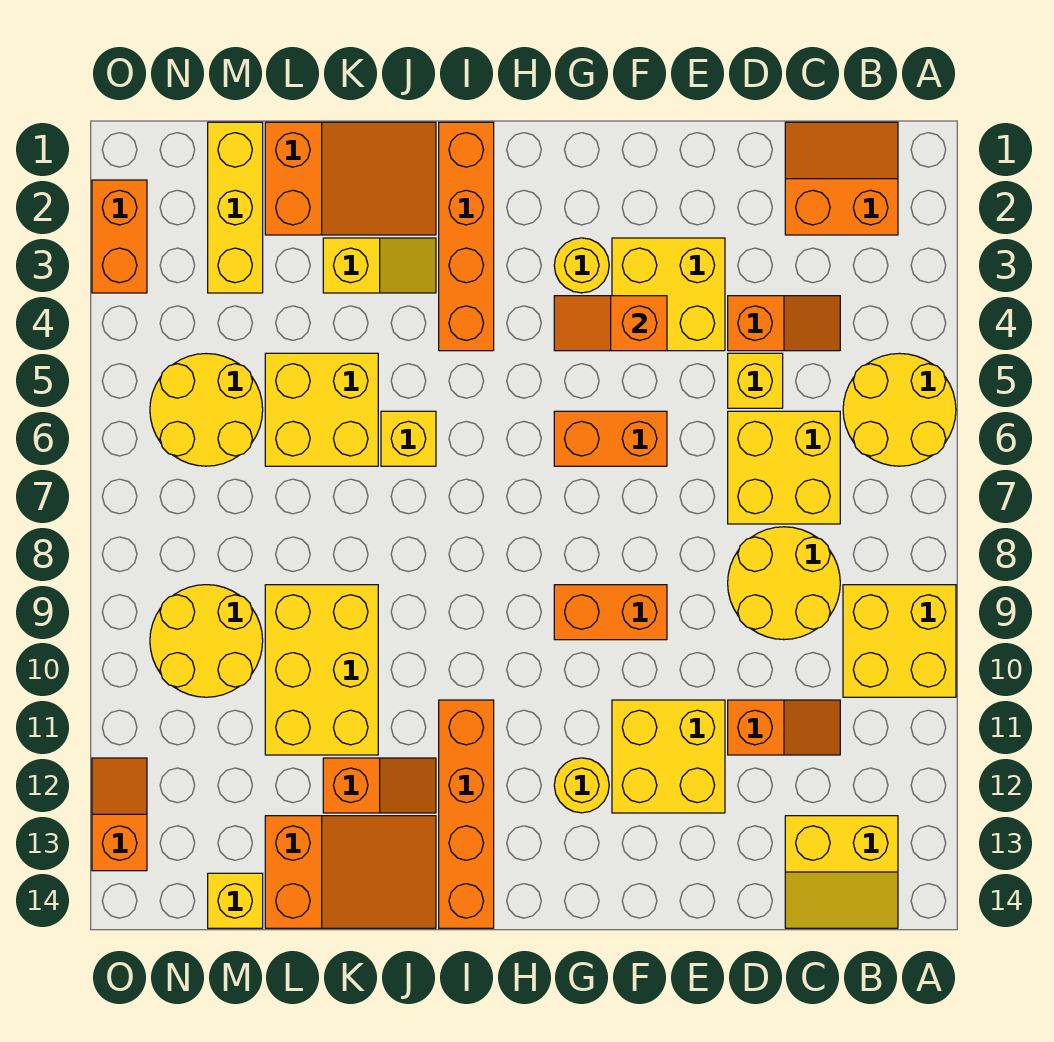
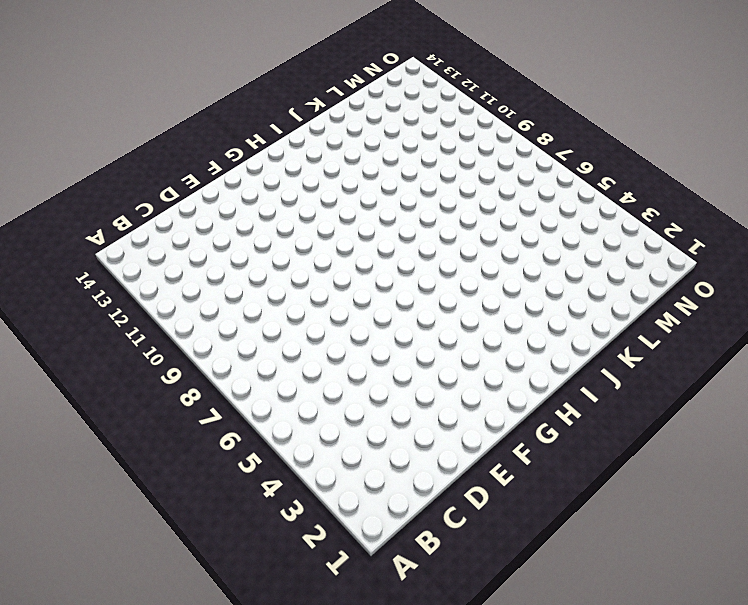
none -> yellow round brick A5:B6 level 1
none -> yellow brick A9:B10 level 1
none -> orange slope B1:C2 level 1 top 2
none -> yellow slope B13:C14 level 1 top 13

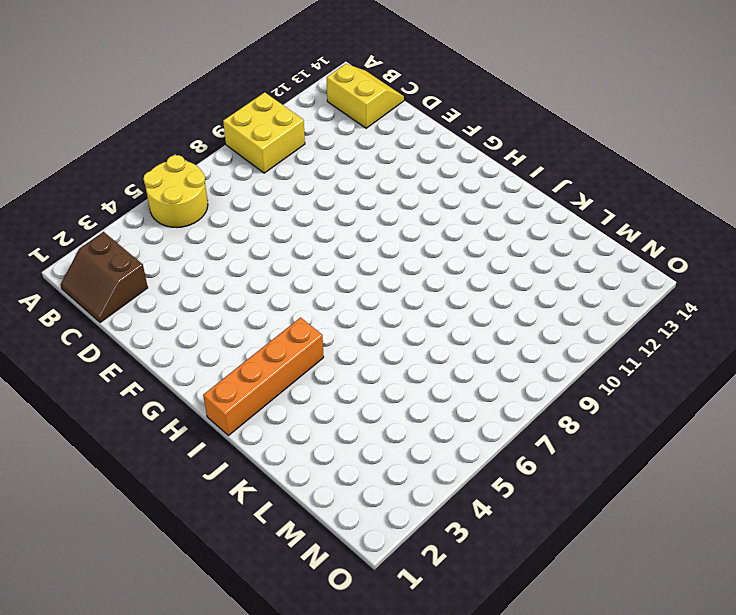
brown slope B1:C2 level 1 top 2 -> orange slope B1:C2 level 1 top 2
none -> orange slope C4:D4 level 1 top D
none -> yellow brick C6:D7 level 1
none -> yellow round brick C8:D9 level 1
none -> orange slope C11:D11 level 1 top D

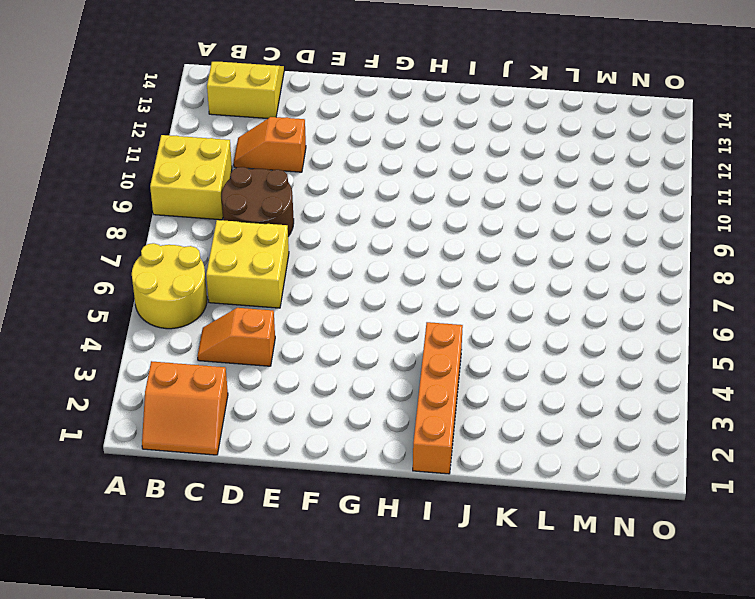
brown round brick C8:D9 level 1 -> yellow round brick C8:D9 level 1
none -> yellow brick D5 level 1
none -> yellow brick E3:F4 level 1
none -> yellow brick E11:F12 level 1
none -> orange brick F6:G6 level 1

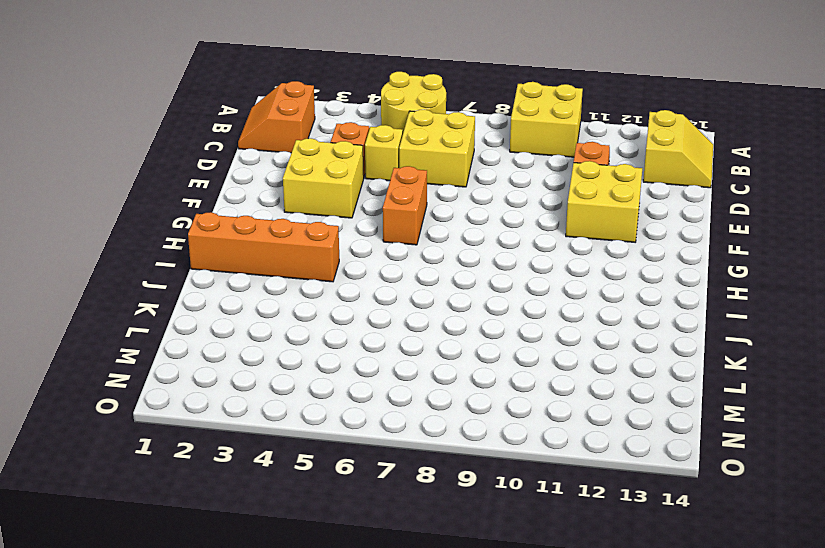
none -> yellow round brick C8:D9 level 1
none -> orange brick F9:G9 level 1
none -> yellow round brick G3 level 1
none -> yellow round brick G12 level 1

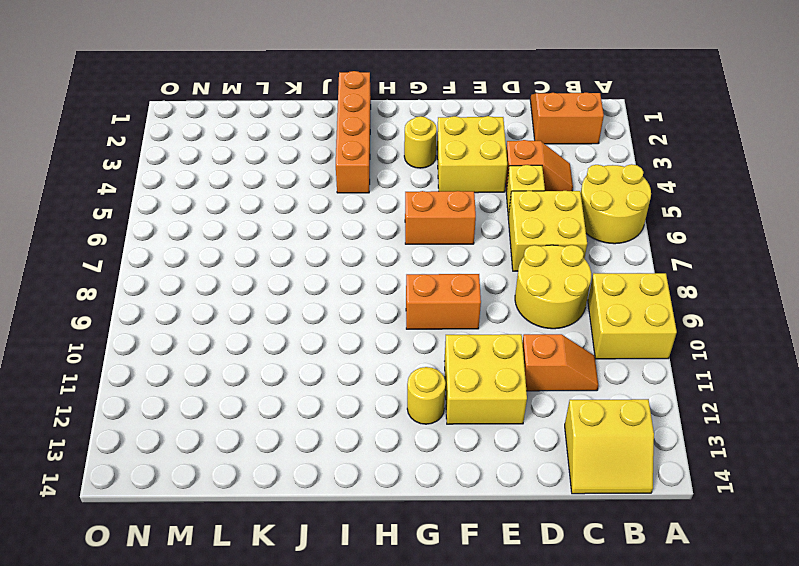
none -> orange brick I11:I14 level 1
none -> orange slope J1:L2 level 1 top L
none -> yellow slope J3:K3 level 1 top K
none -> yellow brick J6 level 1

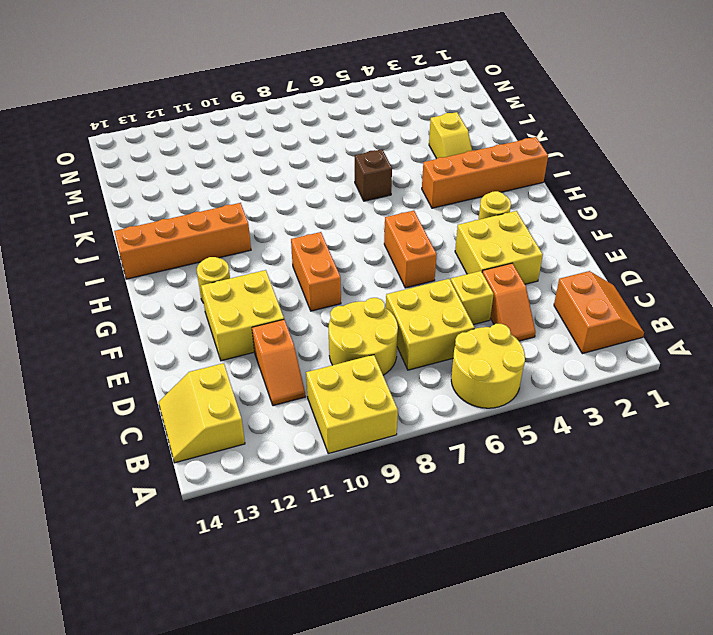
brown brick J6 level 1 -> yellow brick J6 level 1
none -> orange slope J1:L2 level 1 top L
none -> orange slope J12:K12 level 1 top K
none -> orange slope J13:L14 level 1 top L
none -> yellow brick K5:L6 level 1

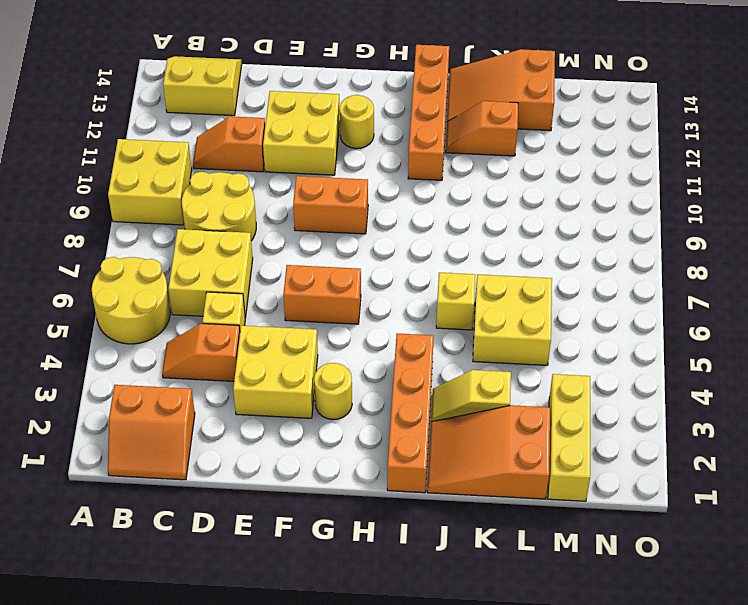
none -> yellow brick K9:L11 level 1
none -> yellow round brick M5:N6 level 1
none -> yellow round brick M9:N10 level 1
none -> yellow brick M14 level 1

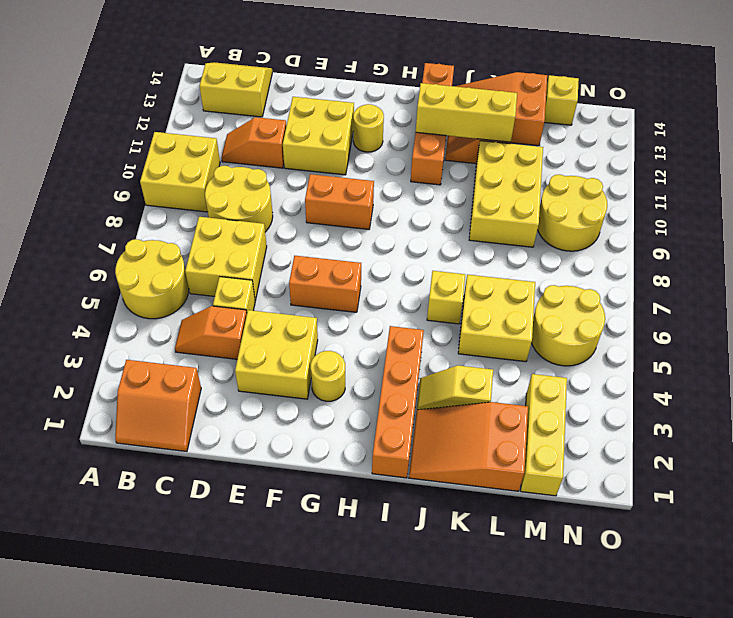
yellow brick I12:K12 level 2 -> none
none -> orange brick O2:O3 level 1
none -> orange slope O12:O13 level 1 top 13
none -> orange slope F4:G4 level 2 top F

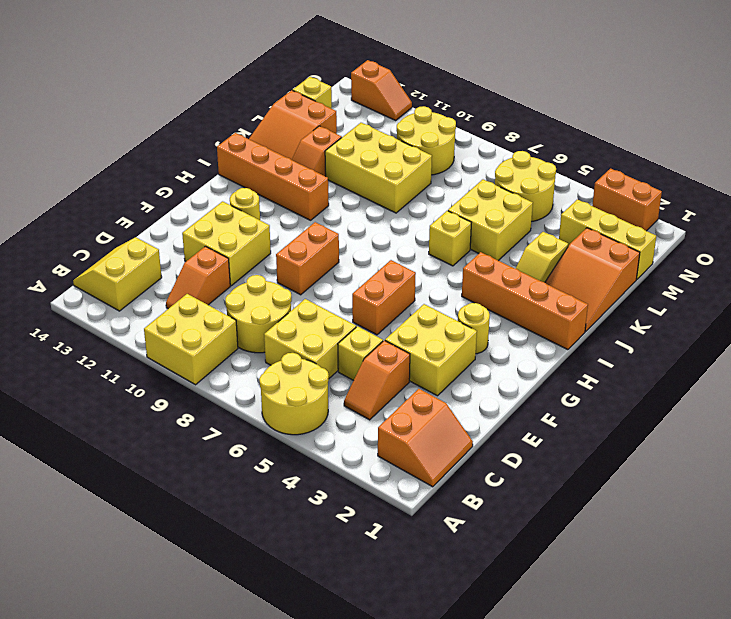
none -> orange slope F4:G4 level 2 top F

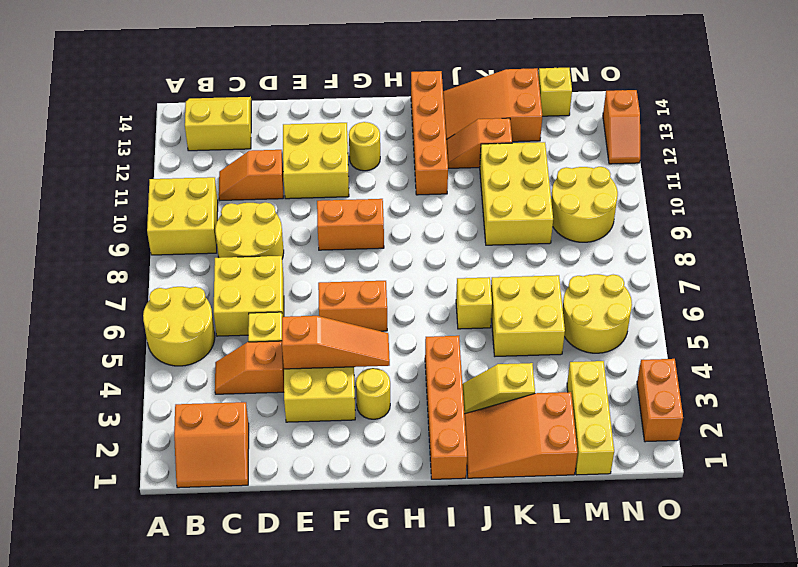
orange slope E4:G4 level 2 top E -> orange slope F4:G4 level 2 top F

